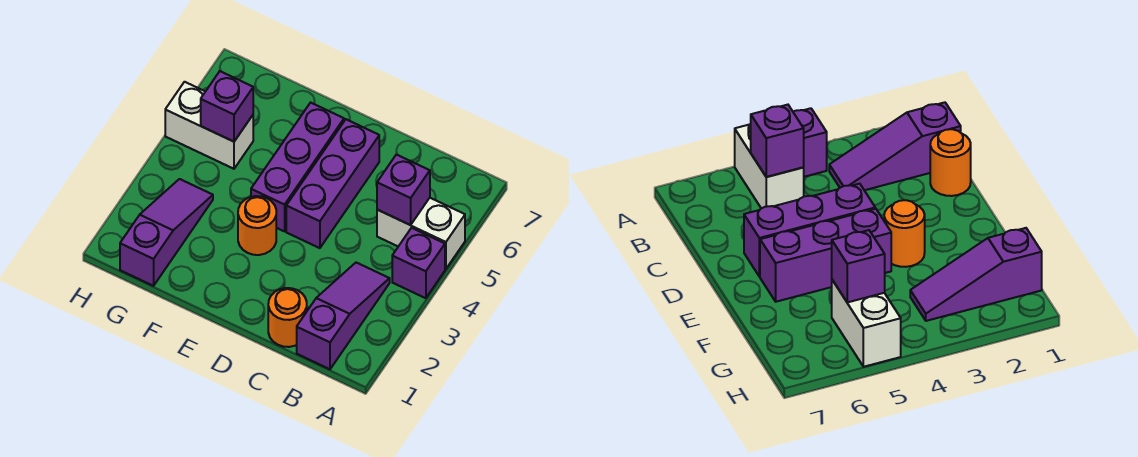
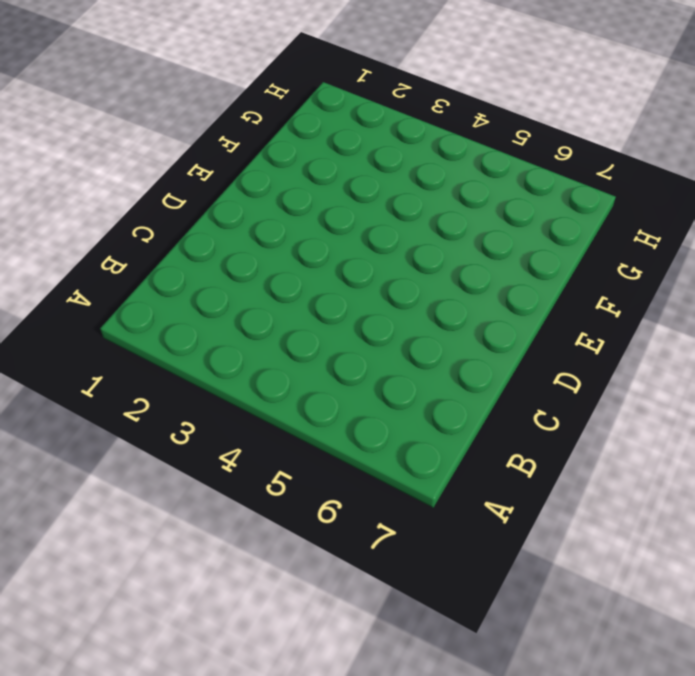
none -> purple brick A4 level 1
none -> white brick A5:B5 level 1

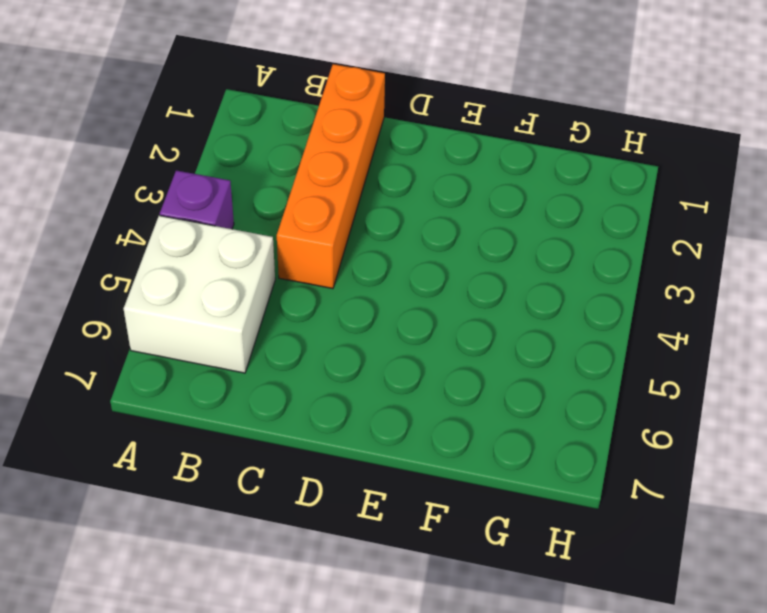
white brick A5:B6 level 1 -> white brick A5:B5 level 1
orange brick C1:C4 level 1 -> orange round brick C1 level 1
none -> purple slope B1:B3 level 1 top 1
none -> purple brick D4:D6 level 1

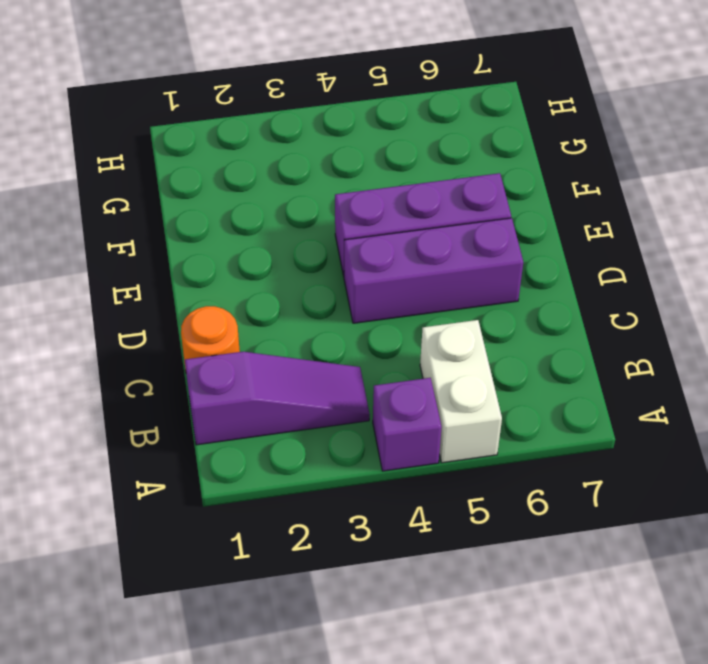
none -> orange round brick E3 level 1
none -> purple slope G1:G3 level 1 top 1

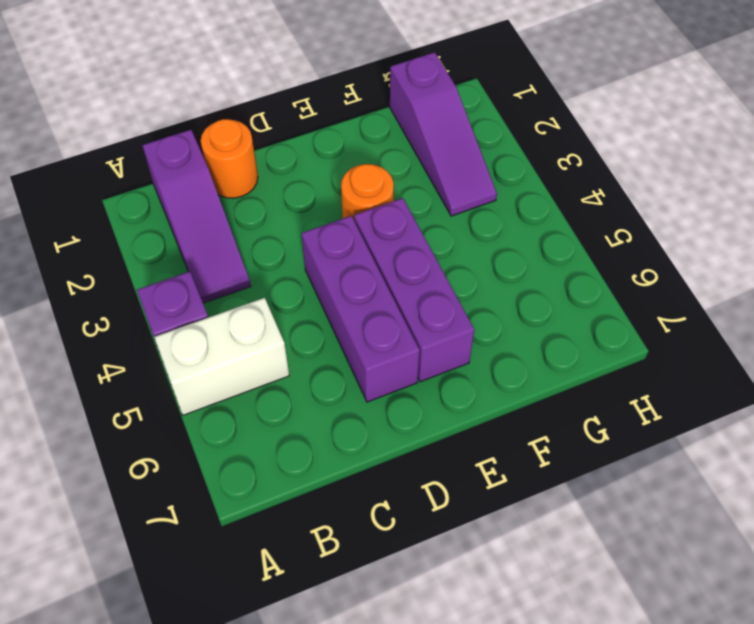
none -> white brick G5:H5 level 1
none -> purple brick B5 level 2

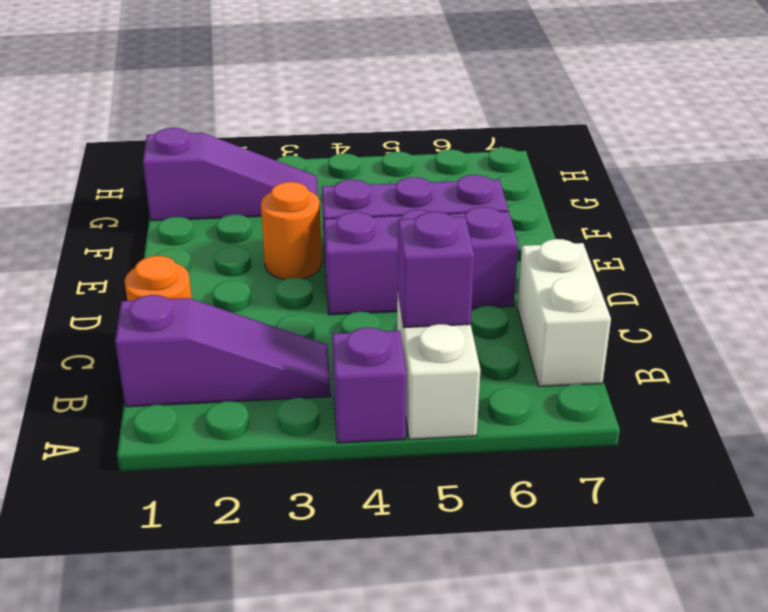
white brick B7:C7 level 1 -> white brick G5:H5 level 1
none -> purple brick G5 level 2

